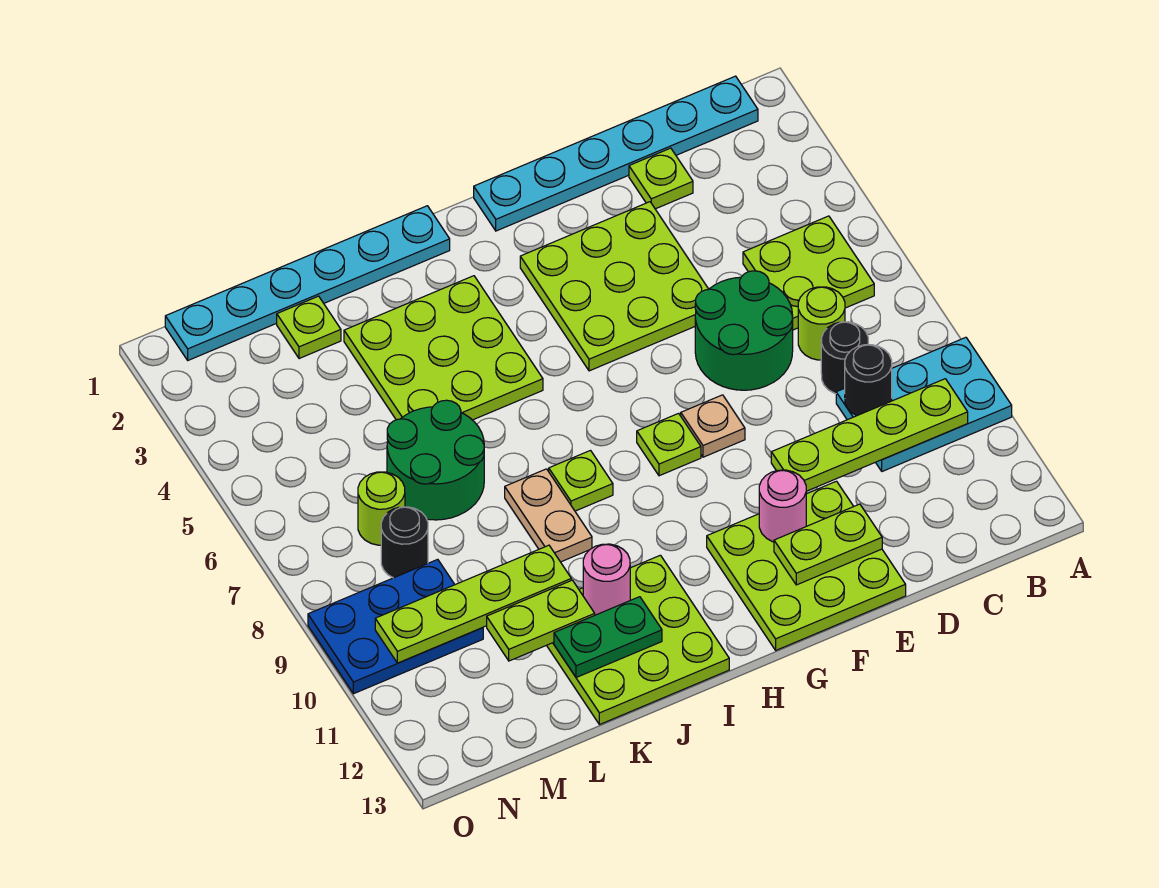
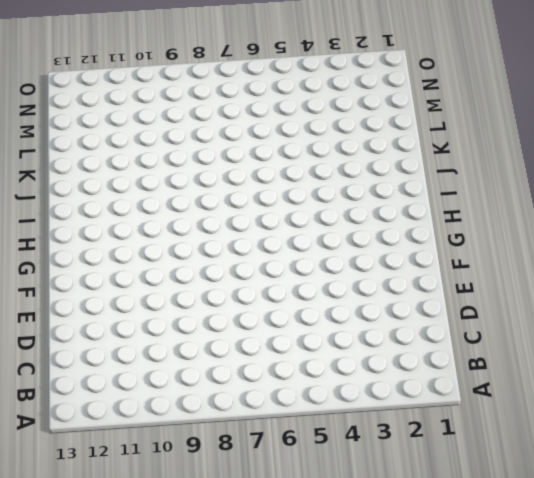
none -> cyan plate A9:C10 level 1
none -> cyan plate B1:G1 level 1
none -> lime plate B5:C6 level 1

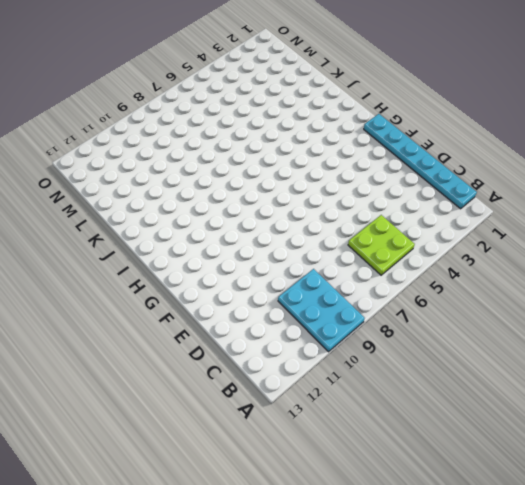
none -> lime round brick C7 level 1
none -> black round brick C8 level 1
none -> lime plate D2 level 1

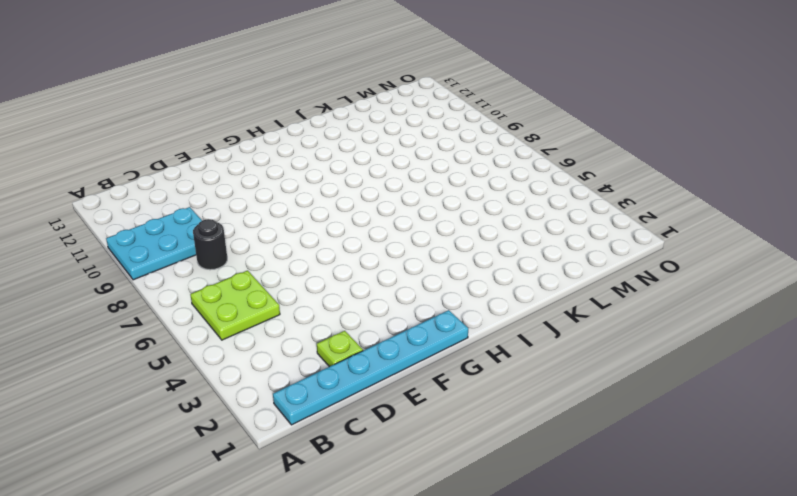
none -> lime round brick C7 level 1
none -> green round brick D6:E7 level 1
none -> lime plate E3:G5 level 1

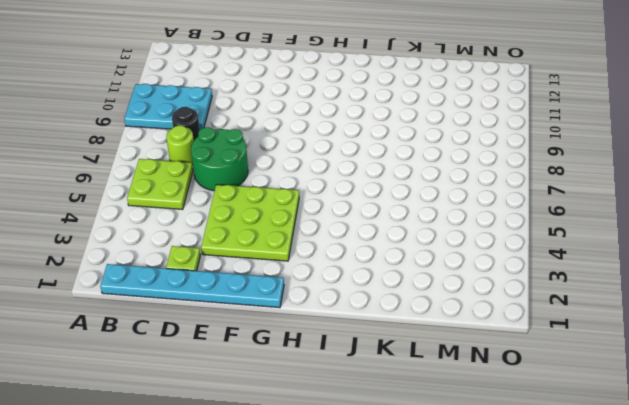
none -> lime plate E11:G13 level 1
none -> tan plate F8 level 1
none -> lime plate G8 level 1

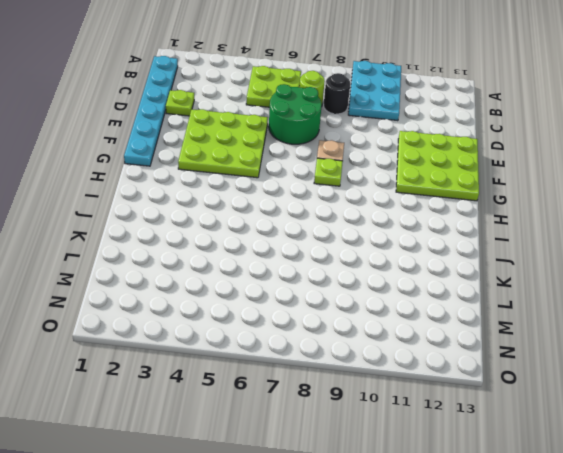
none -> cyan plate I1:N1 level 1
none -> lime plate I3:K5 level 1
none -> lime plate I8 level 1

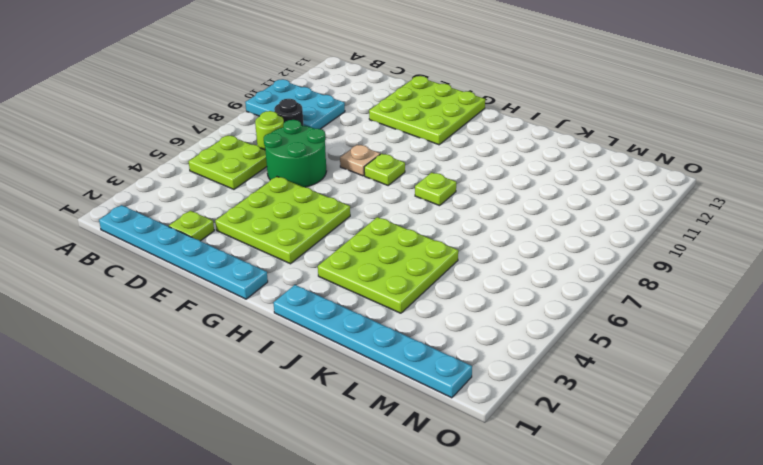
none -> lime plate I11:K13 level 1
none -> tan plate J8:J9 level 1
none -> green round brick K6:L7 level 1

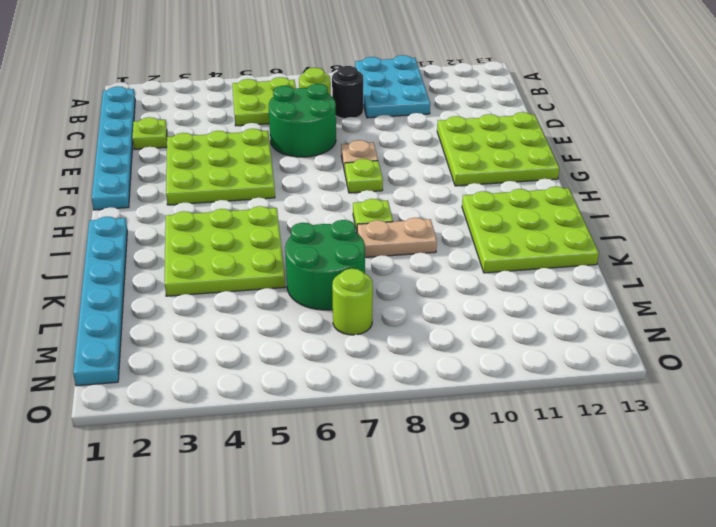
none -> lime plate L2 level 1
none -> black round brick M8 level 1
none -> blue plate M9:O10 level 1

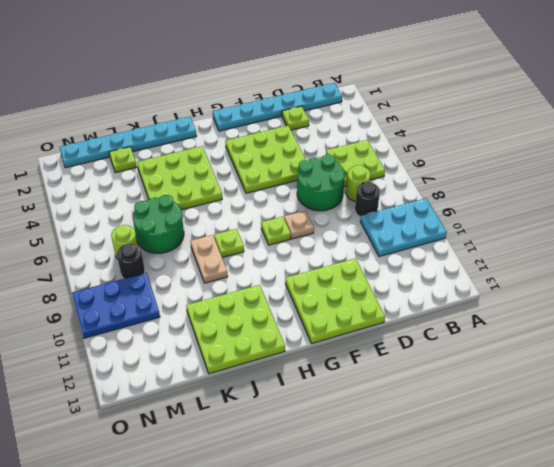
none -> lime plate B10:E10 level 2
none -> black round brick C9 level 2
none -> lime plate E12:F12 level 2

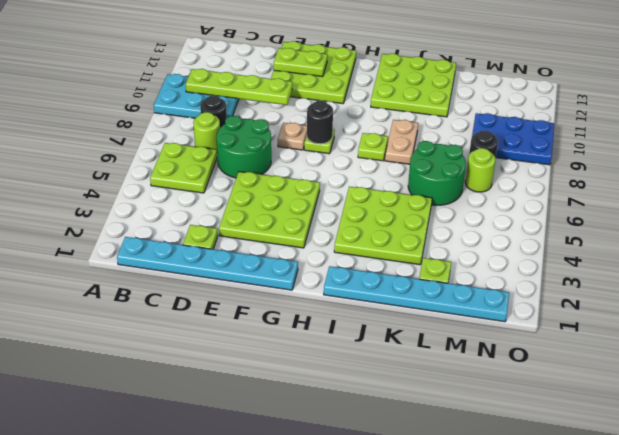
black round brick G8 level 2 -> black round brick C9 level 2
none -> pink round brick F11 level 2
none -> pink round brick J11 level 2
none -> green plate J12:K12 level 2

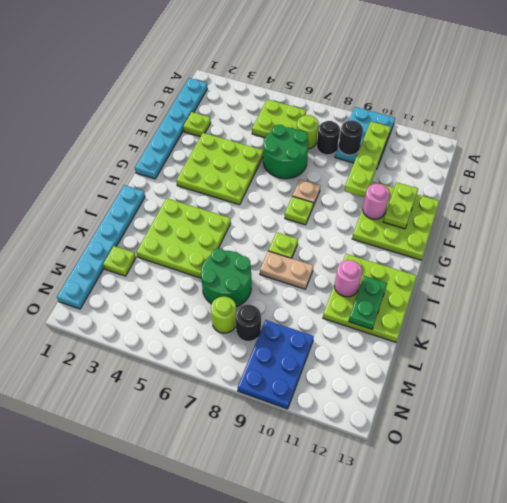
none -> lime plate K10:N10 level 2
none -> lime plate K11:L11 level 2

